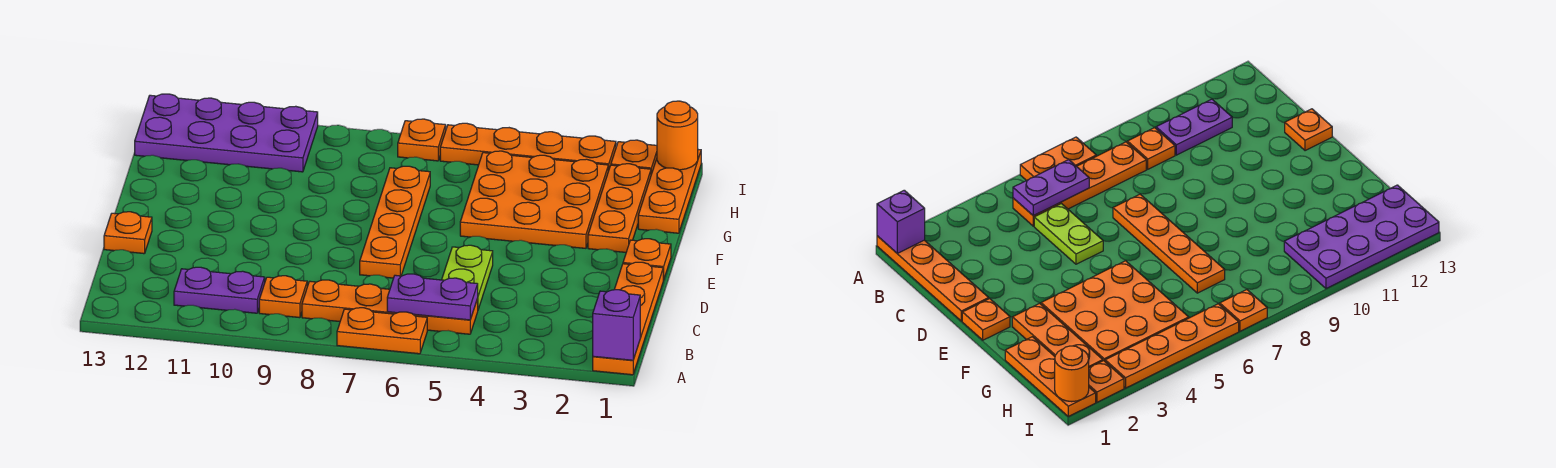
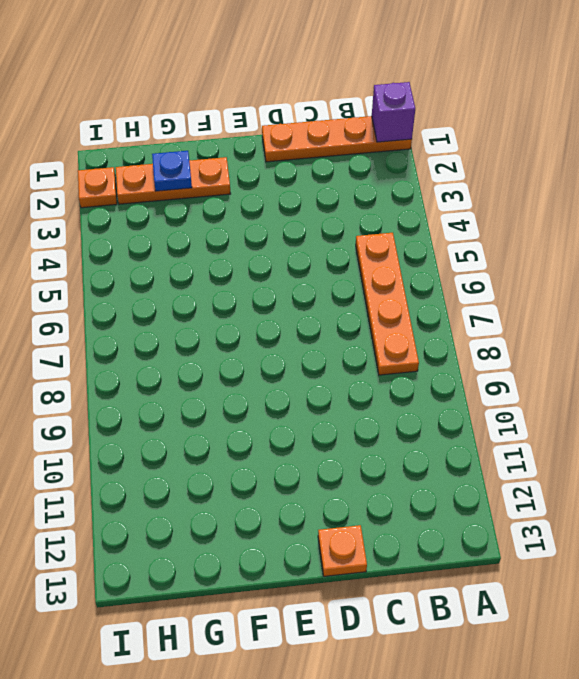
blue plate G2 level 2 -> none
none -> orange plate A6:A7 level 1
none -> orange plate B9 level 1
none -> purple plate B10:B11 level 1

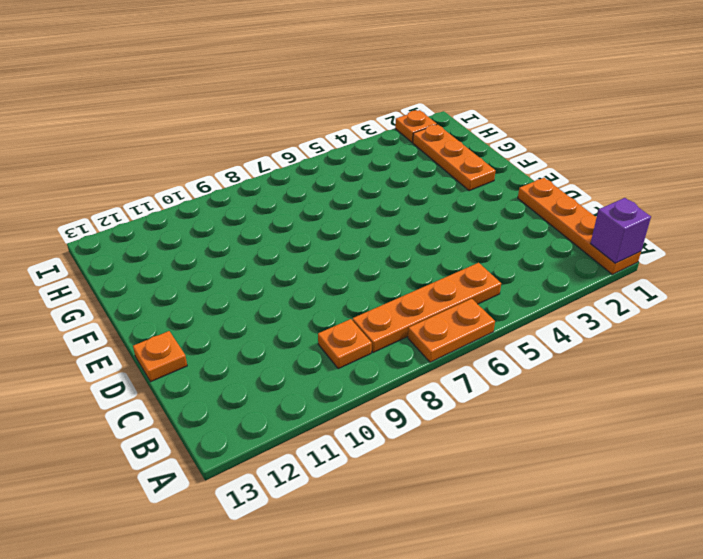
none -> purple plate B10:B11 level 1
none -> lime plate C5:D5 level 1
none -> orange plate D7:G7 level 1

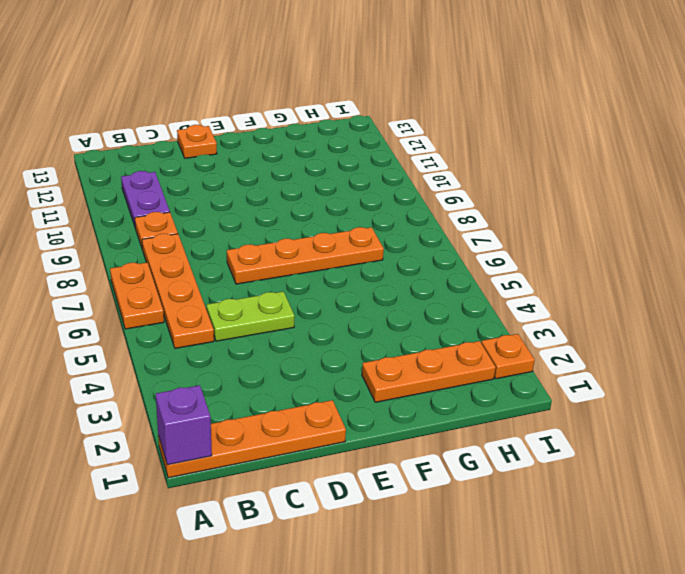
none -> orange plate E1 level 1
none -> orange plate F3:H5 level 1
none -> orange plate G1:I1 level 1

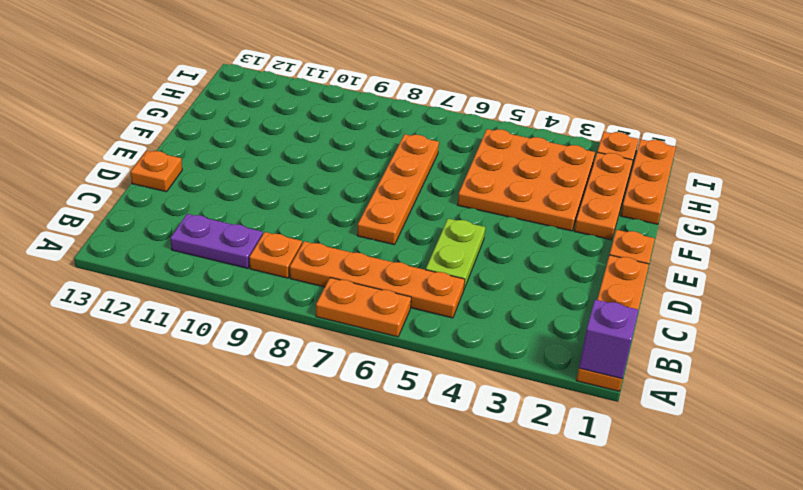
none -> purple plate H10:I13 level 1
none -> orange plate I3:I6 level 1
none -> orange plate I7 level 1

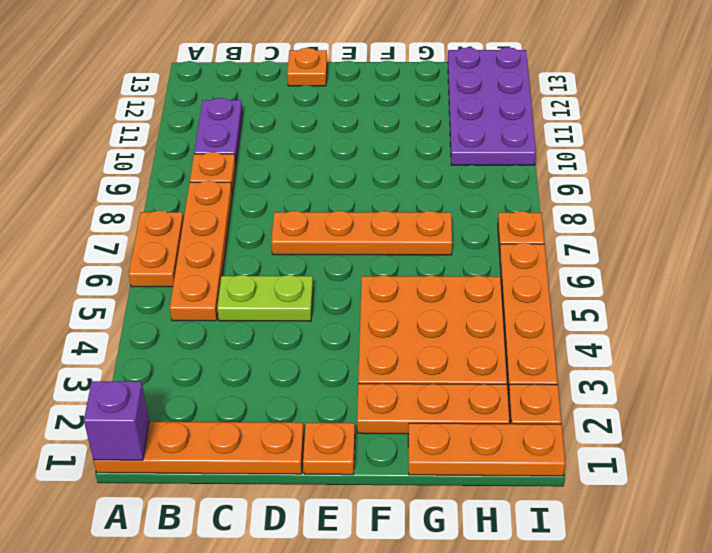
none -> purple plate B5:B6 level 2
none -> orange round brick I1 level 2

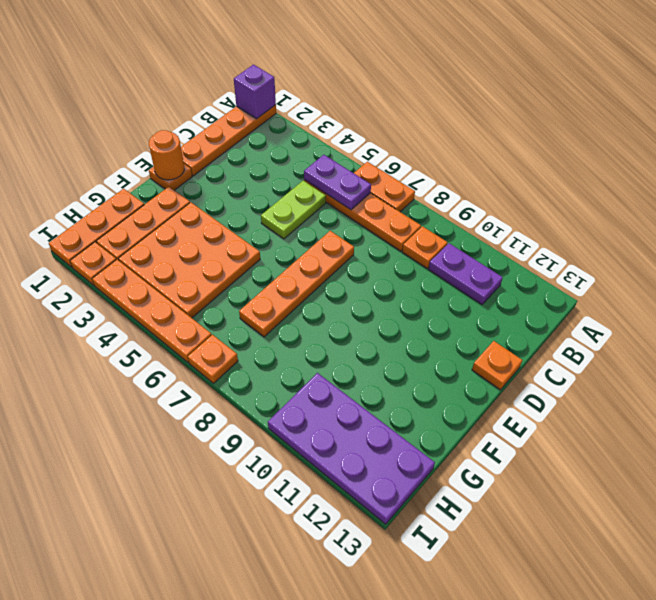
orange round brick E1 level 2 -> orange round brick I1 level 2

